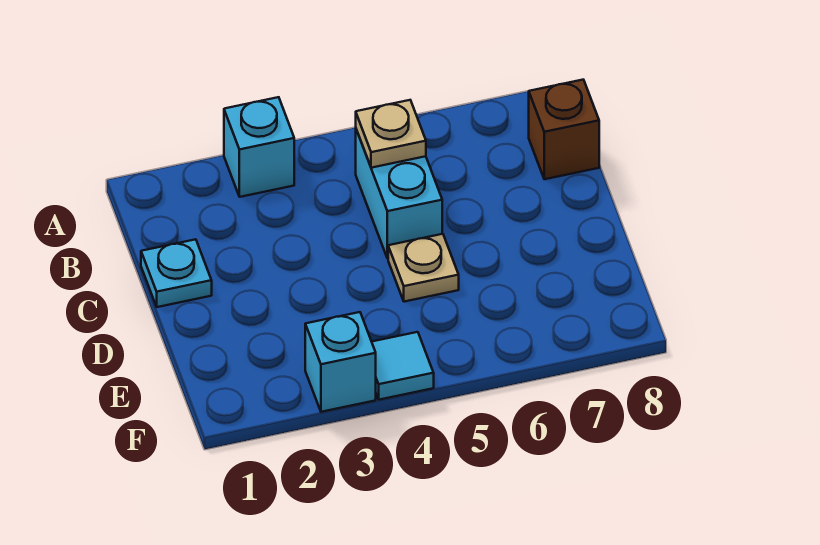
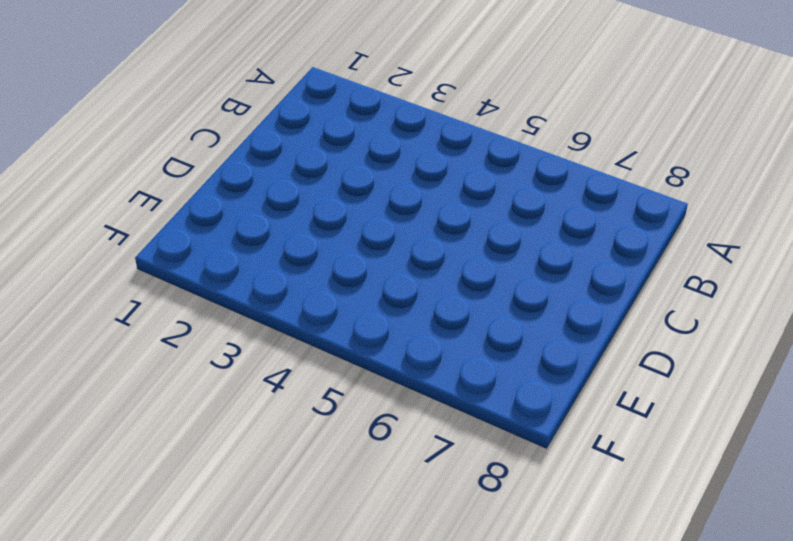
none -> cyan brick A3 level 1
none -> cyan brick B5:C5 level 1

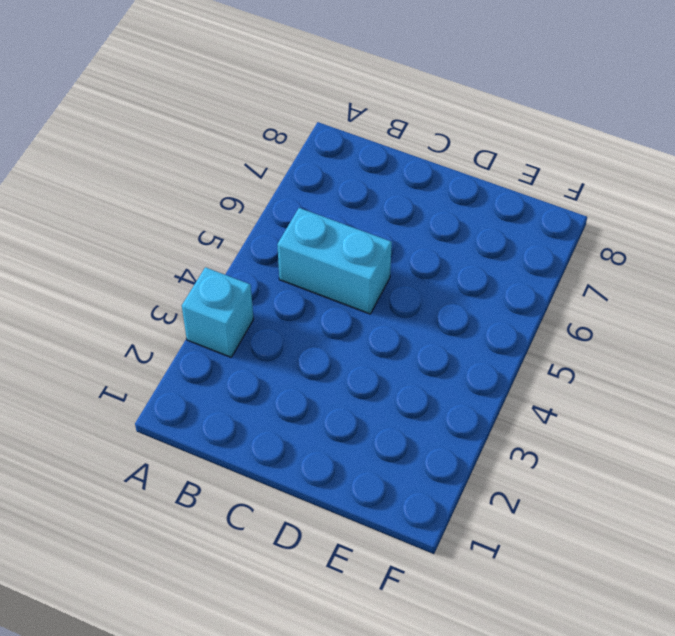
none -> brown brick B8 level 1
none -> cyan plate C1 level 1

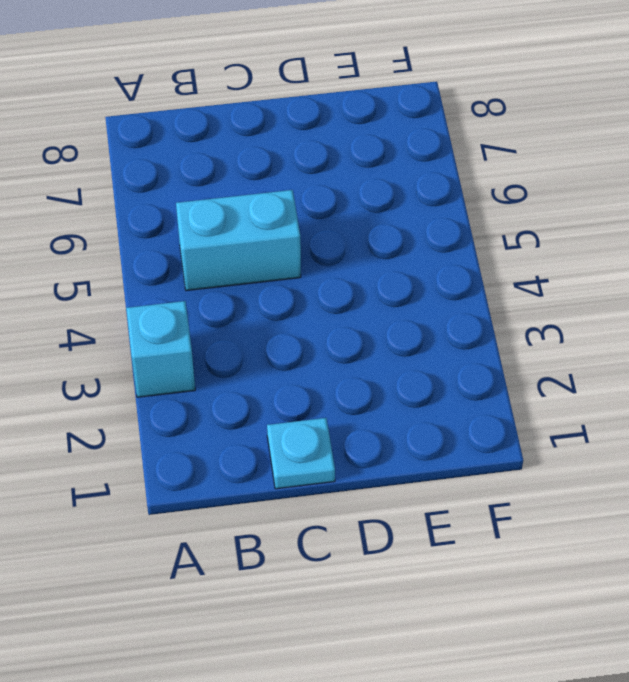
none -> brown brick B8 level 1
none -> tan plate D5 level 1

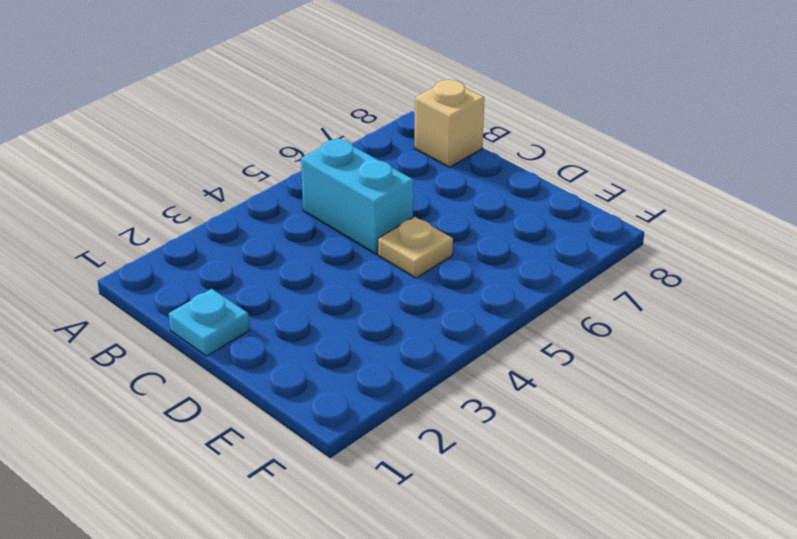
tan brick B8 level 1 -> brown brick B8 level 1
none -> cyan brick A3 level 1
none -> cyan brick F3 level 1

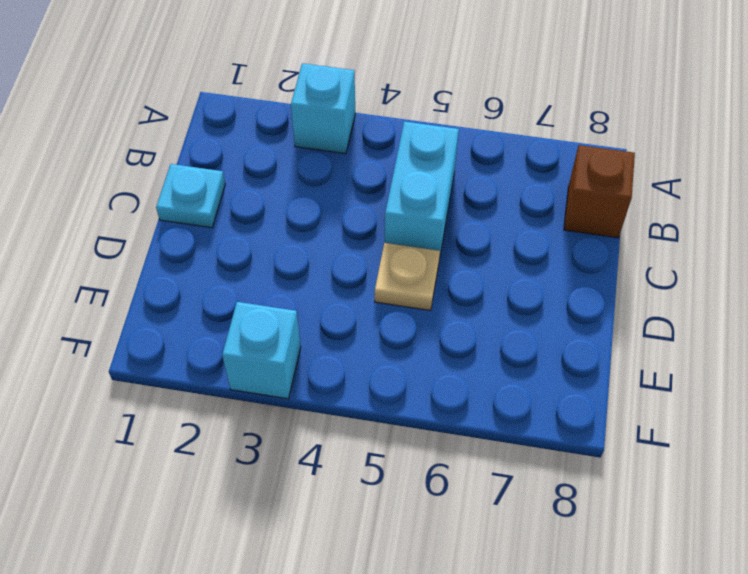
none -> cyan tile F4 level 1
none -> tan plate B5 level 2

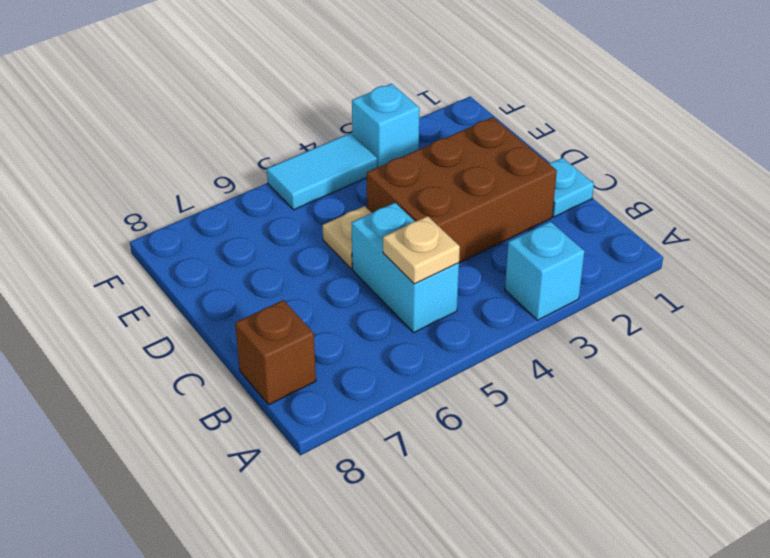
brown brick C2:D4 level 1 -> none
cyan tile F4:F5 level 1 -> cyan tile F4 level 1

